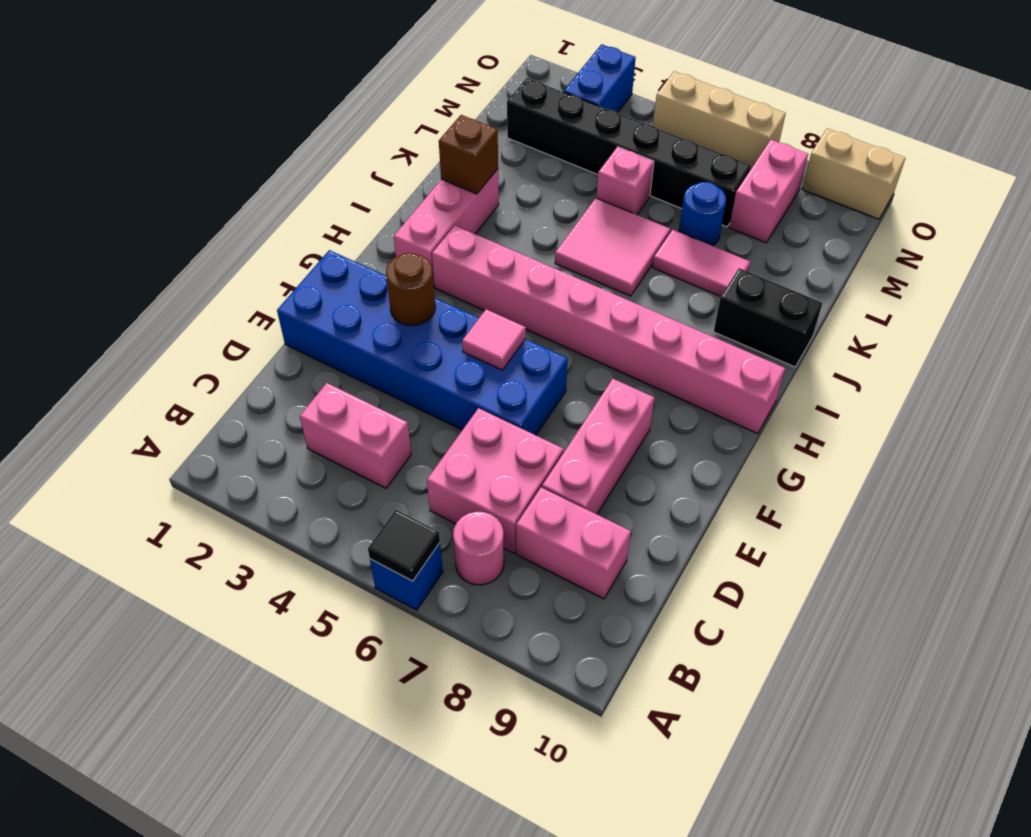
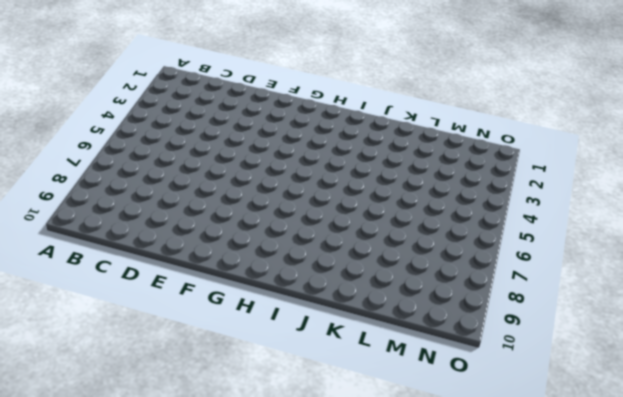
none -> blue brick A6 level 1
none -> pink round brick B7 level 1
none -> pink brick C3:C4 level 1

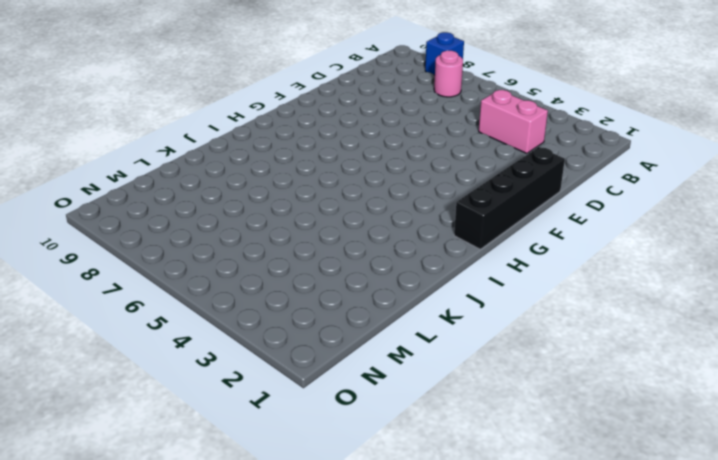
blue brick A8 level 1 -> blue brick A6 level 1
black brick E1:H1 level 1 -> blue brick E1:F6 level 1
none -> pink brick C6:D7 level 1
none -> pink brick C8:C9 level 1
none -> pink brick D8:F8 level 1

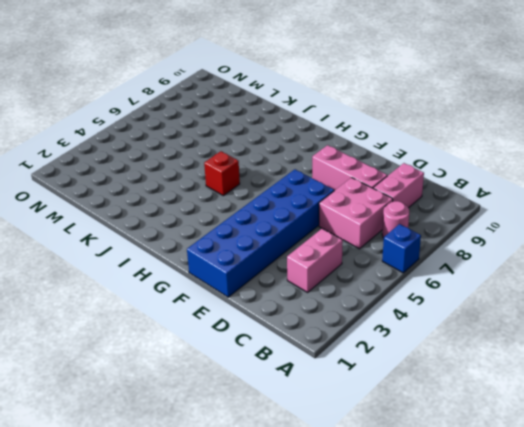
red brick I5 level 1 -> none
none -> pink brick H2:J2 level 1
none -> pink brick H3:H10 level 1
none -> pink tile J5:K6 level 1

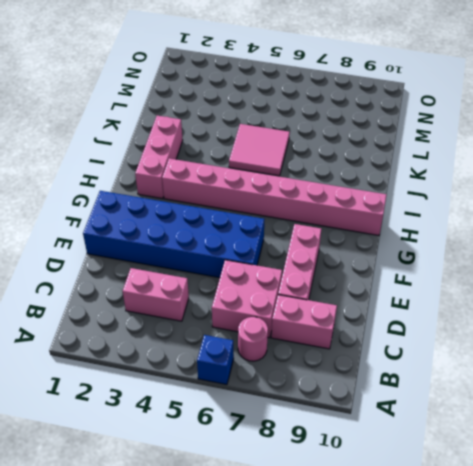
none -> black brick J9:J10 level 1
none -> pink tile K7:K8 level 1
none -> pink brick L5 level 1

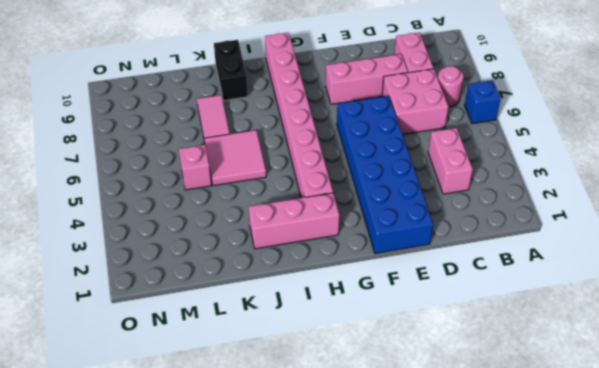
none -> blue round brick L7 level 1
none -> black brick M2:M7 level 1
none -> pink brick M8:N8 level 1

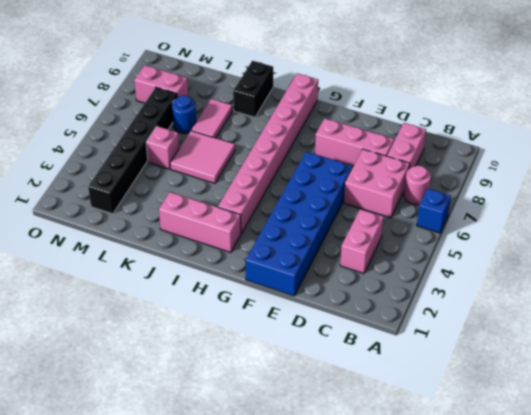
none -> blue brick N3:O3 level 1
none -> tan brick O5:O7 level 1
none -> tan brick O9:O10 level 1

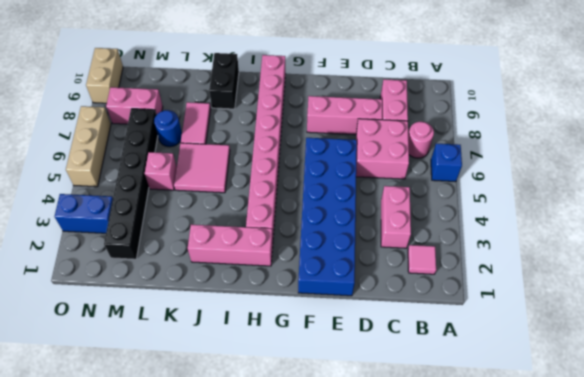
pink tile B2 level 1 -> pink tile F5 level 2
none -> black tile A6 level 2
none -> brown round brick F3 level 2
none -> brown brick J2 level 2

